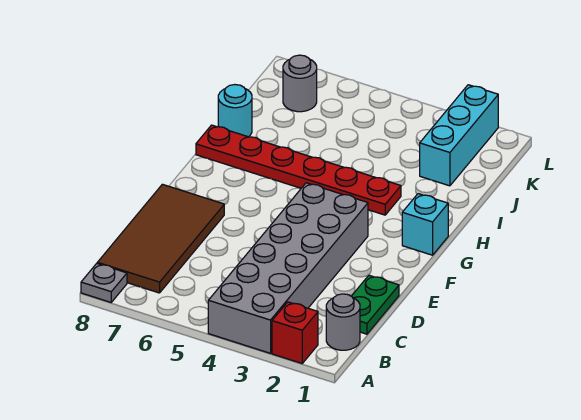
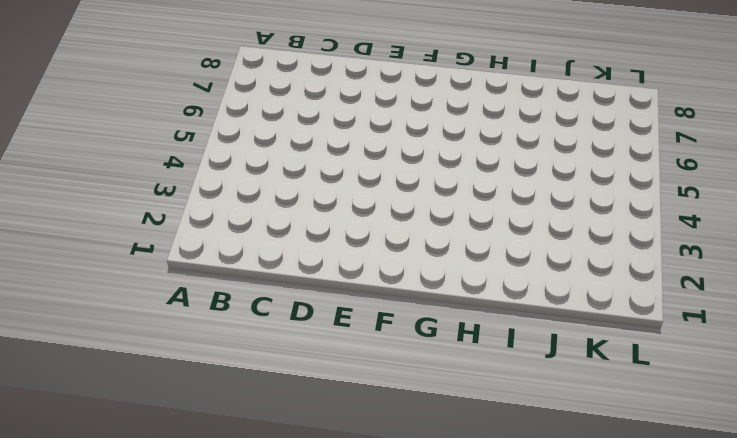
none -> red brick A2 level 1
none -> grey brick A3:F4 level 1

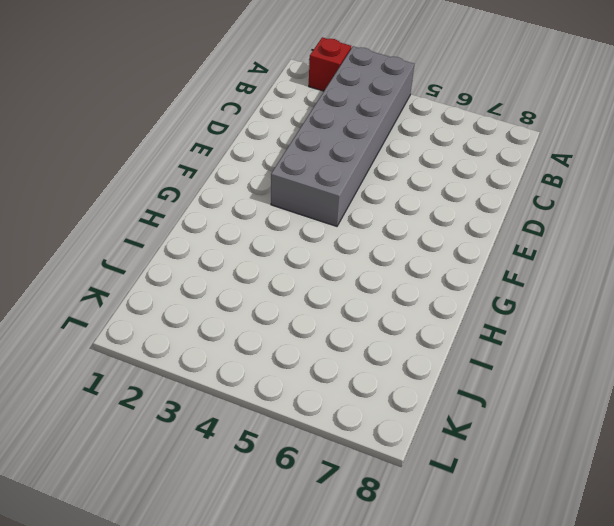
none -> grey plate A8 level 1
none -> grey round brick B1 level 1

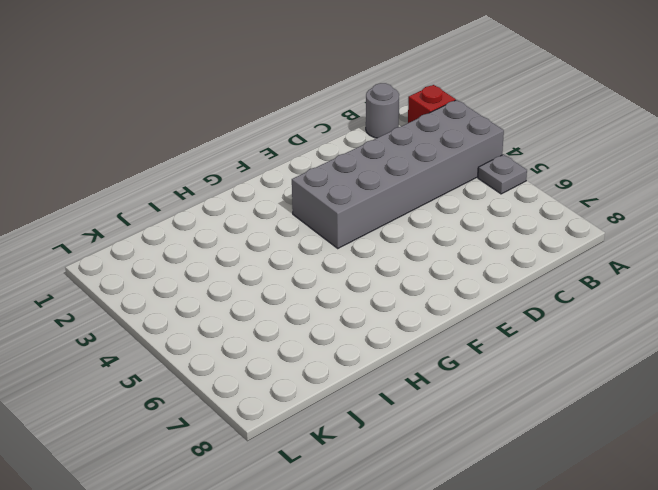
grey plate A5 level 1 -> grey plate A8 level 1
none -> brown tile B7:E8 level 1
none -> green plate C1:D1 level 1

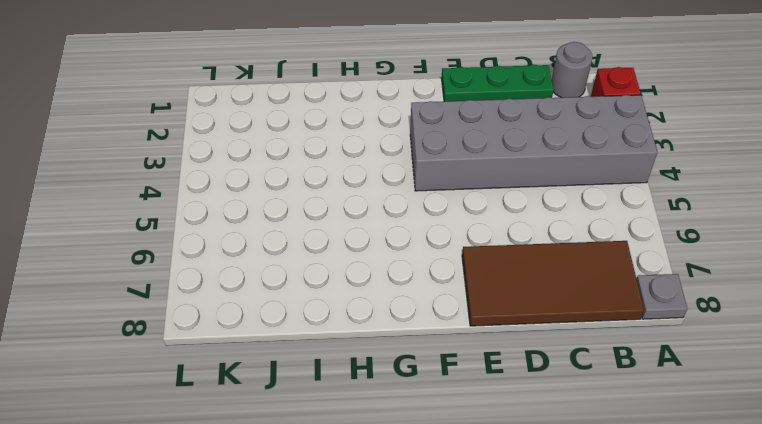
green plate C1:E1 level 1 -> green plate C1:D1 level 1
none -> cyan brick G1 level 1
none -> red plate H3:H8 level 1

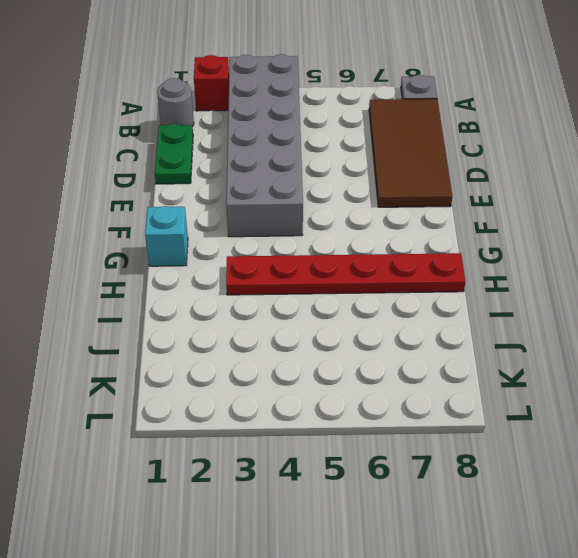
none -> cyan round brick I8 level 1
none -> cyan brick J2:L2 level 1

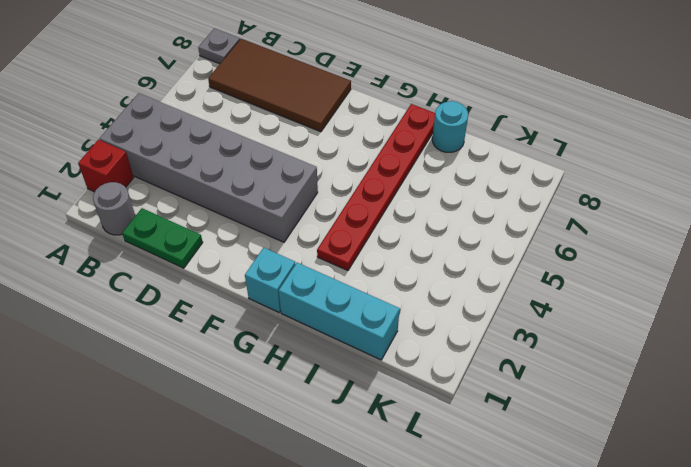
cyan brick H1:J1 level 1 -> cyan brick J2:L2 level 1
none -> grey round brick K7 level 1

